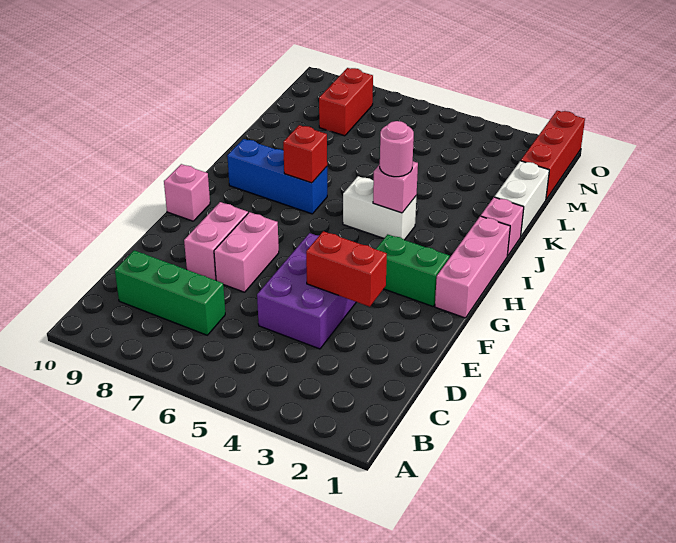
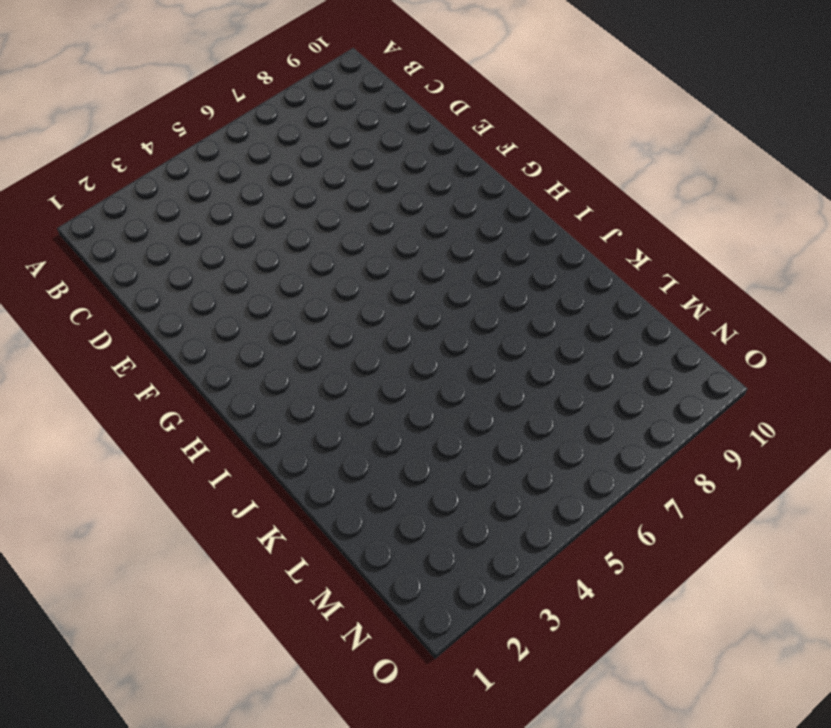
none -> green brick C7:C9 level 1
none -> purple brick D4:F5 level 1
none -> pink brick E7:F7 level 1

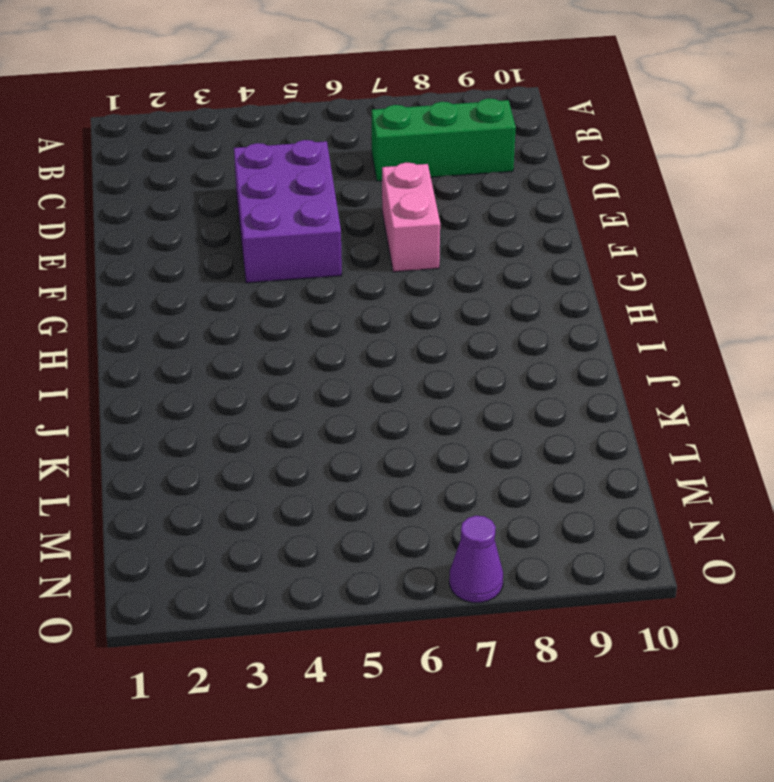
purple cone O7 level 1 -> none
none -> pink brick E8:F8 level 1
none -> pink brick G1:I1 level 1
none -> green brick G2:G3 level 1

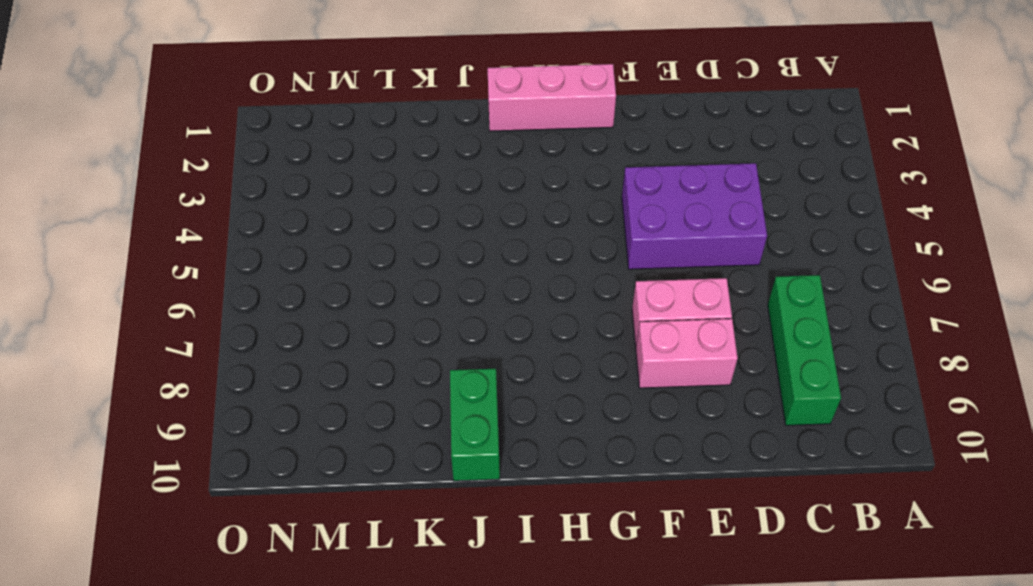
green brick J9:J10 level 1 -> green brick G2:G3 level 1
none -> pink brick G10 level 1
none -> white brick I4:I5 level 1
none -> blue brick I7:I9 level 1

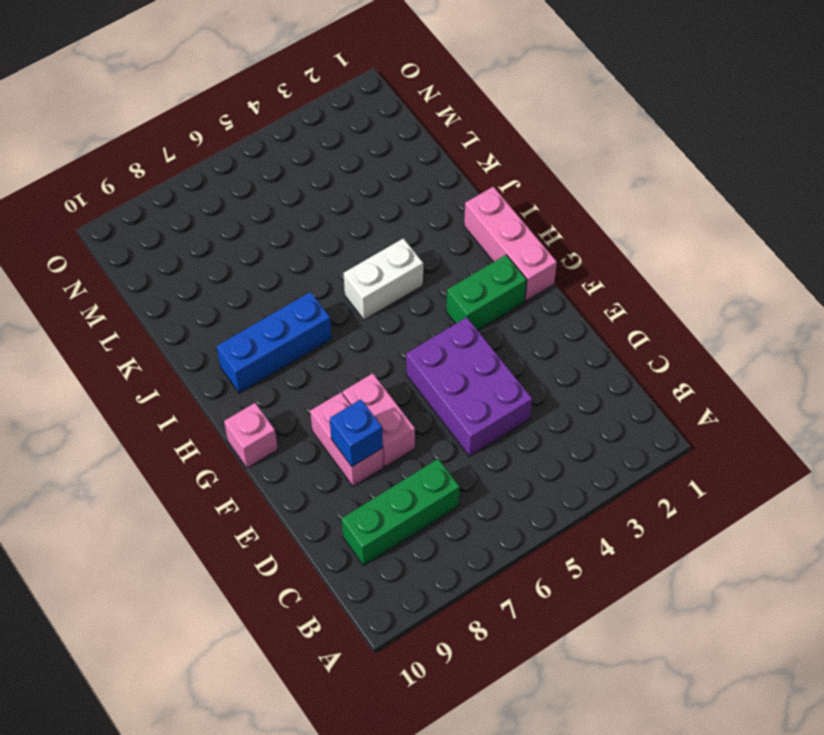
blue brick E8 level 2 -> none
none -> pink brick J1 level 1
none -> white brick K1:L1 level 1
none -> red brick M1:O1 level 1

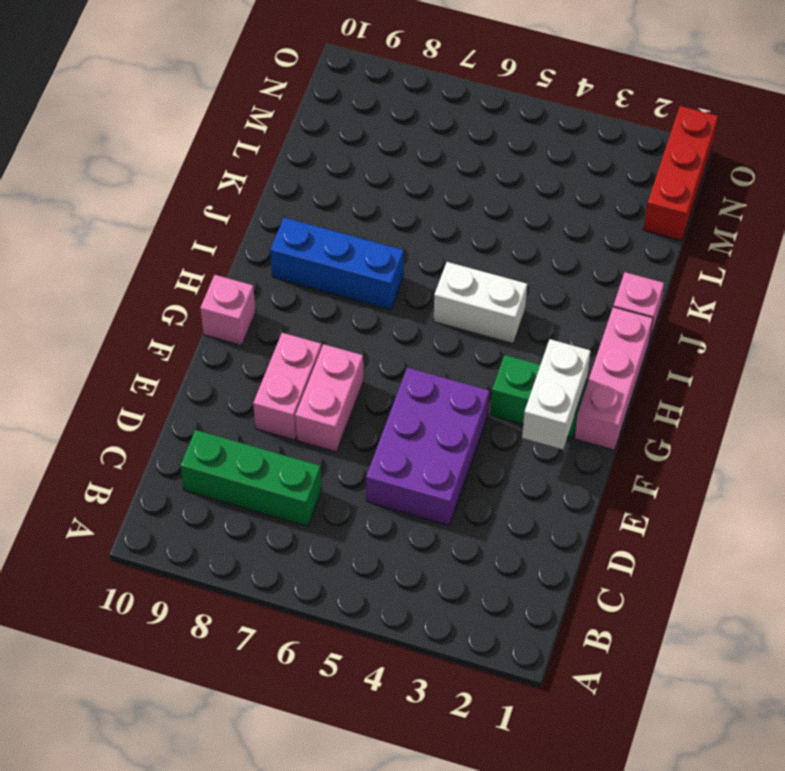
white brick F2:G2 level 2 -> white brick K1:L1 level 1
none -> red brick M8:N8 level 1
none -> red brick E3:E4 level 2
none -> pink brick I4 level 2

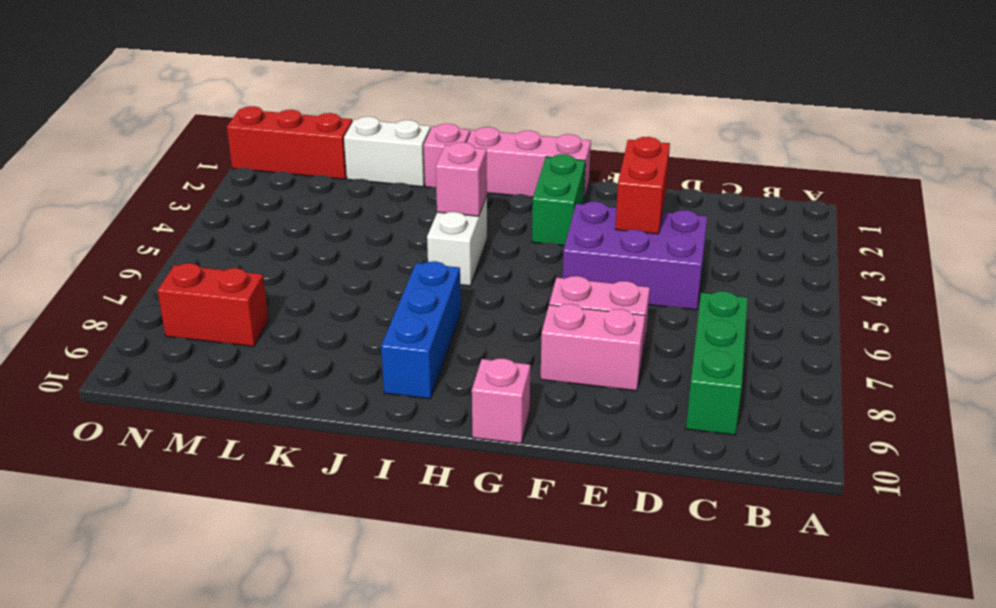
none -> red brick I7 level 2
none -> pink round brick I4 level 3

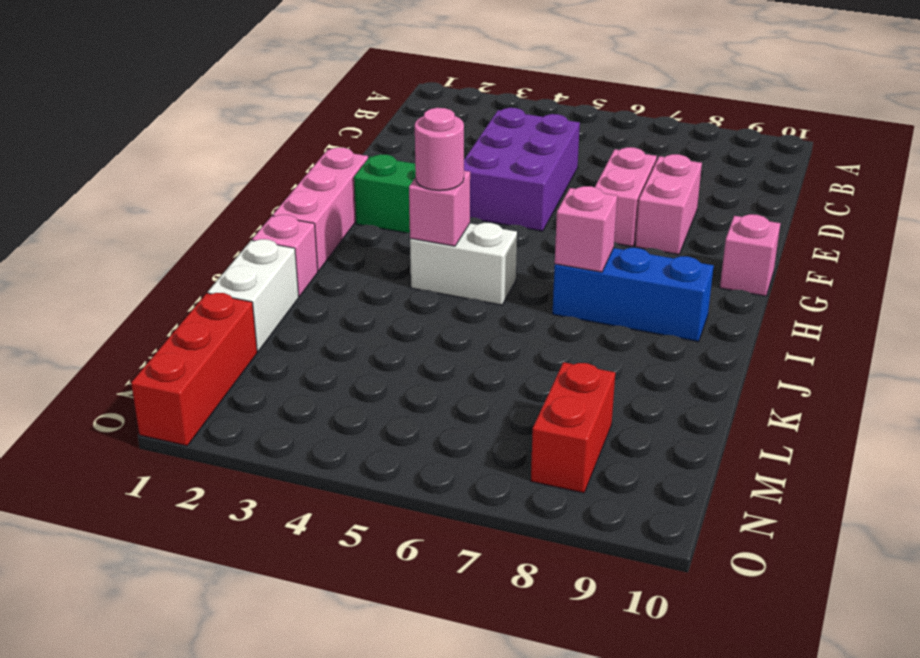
pink brick I7 level 2 -> red brick I7 level 2
none -> green brick C7:C9 level 1
none -> red brick E3:E4 level 2

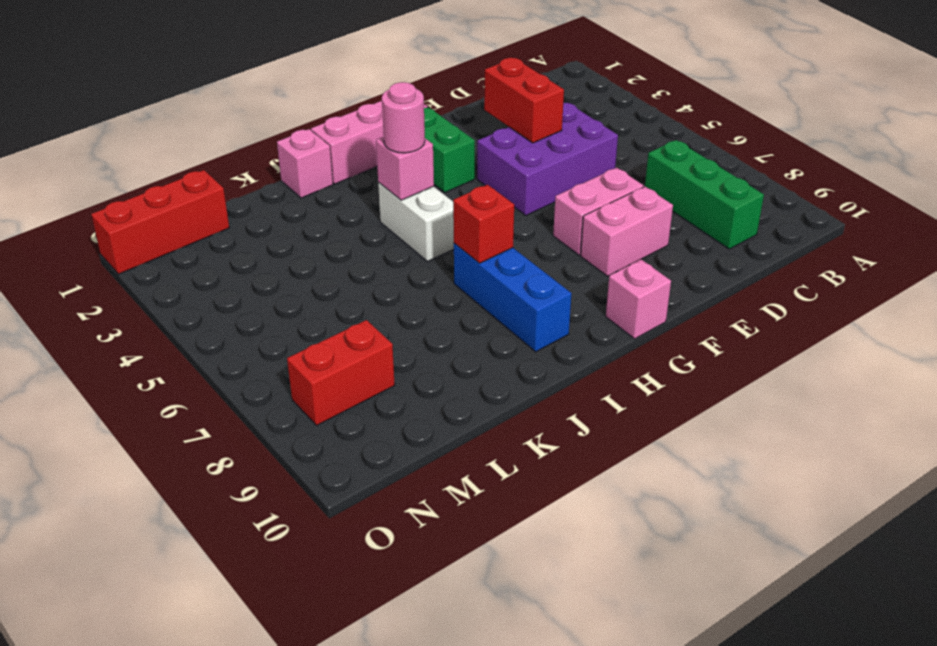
none -> white brick K1:L1 level 1

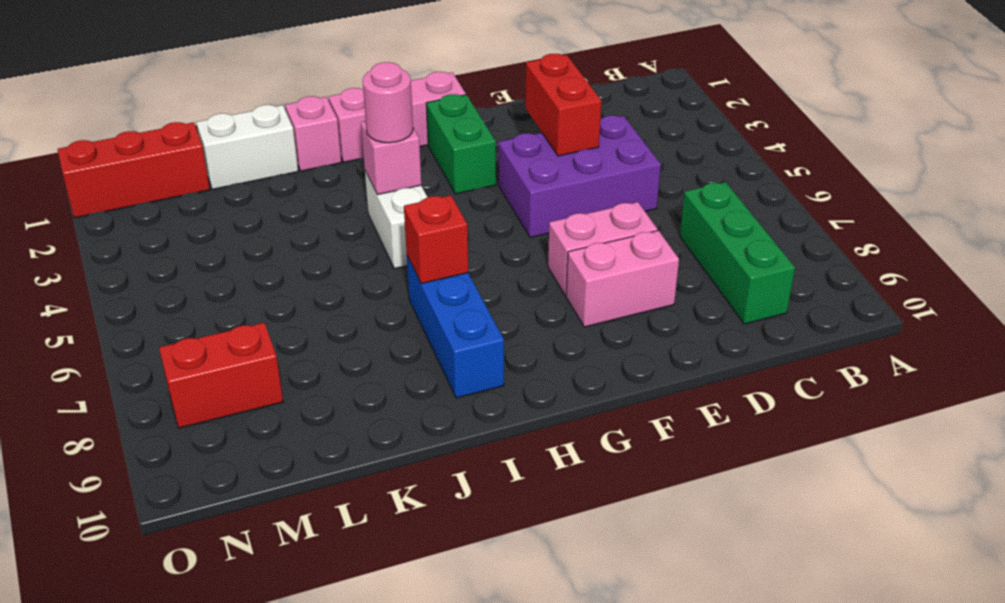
none -> pink brick G10 level 1

